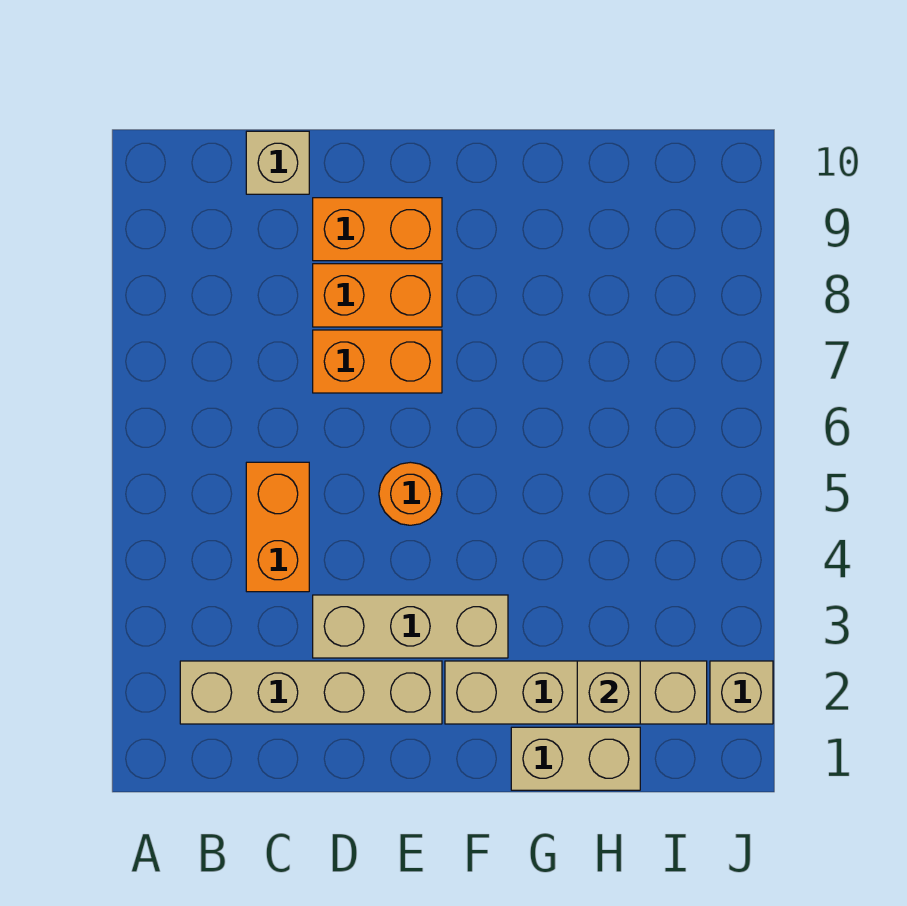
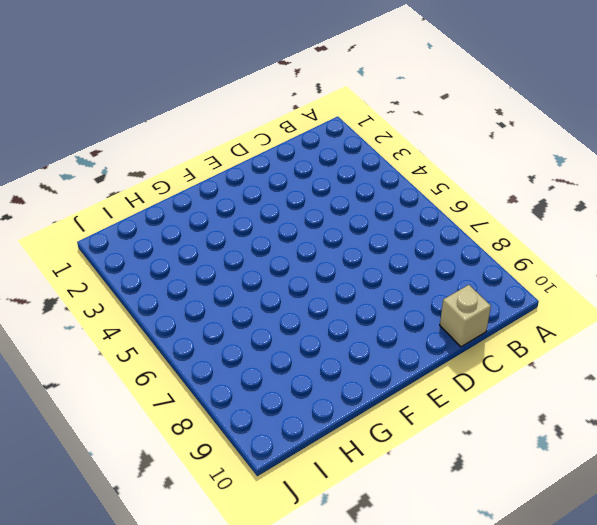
none -> tan brick B2:E2 level 1
none -> orange brick C4:C5 level 1
none -> tan brick D3:F3 level 1

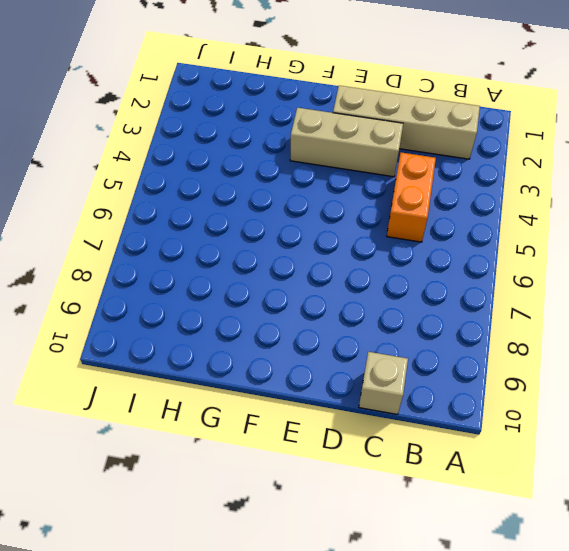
none -> orange brick D7:E7 level 1
none -> orange brick D8:E8 level 1
none -> orange brick D9:E9 level 1

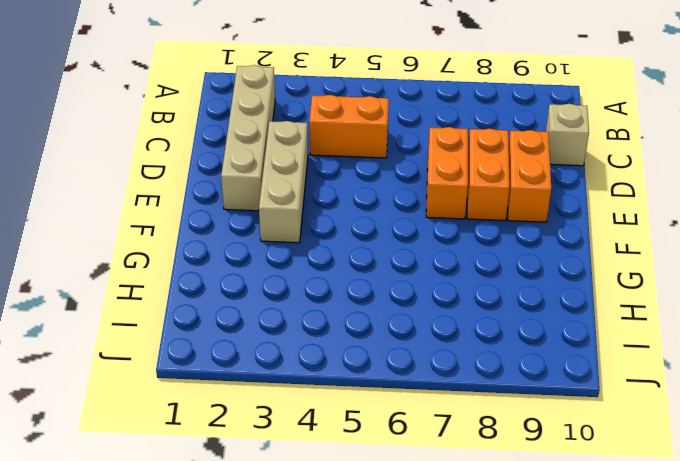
none -> orange round brick E5 level 1
none -> tan brick F2:I2 level 1
none -> tan brick G1:H1 level 1

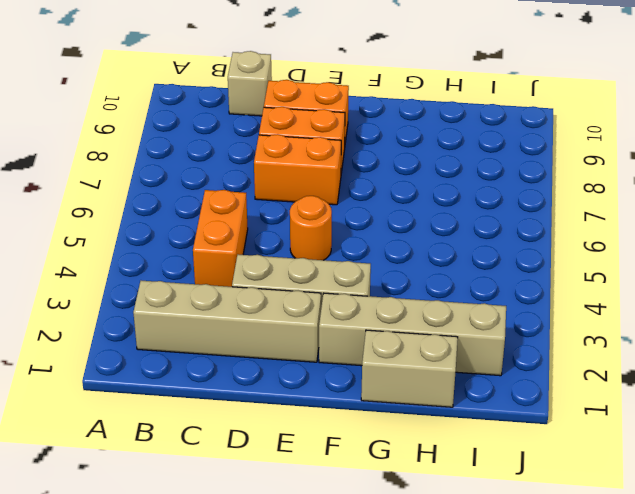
none -> tan brick J2 level 1
none -> tan brick H2 level 2

